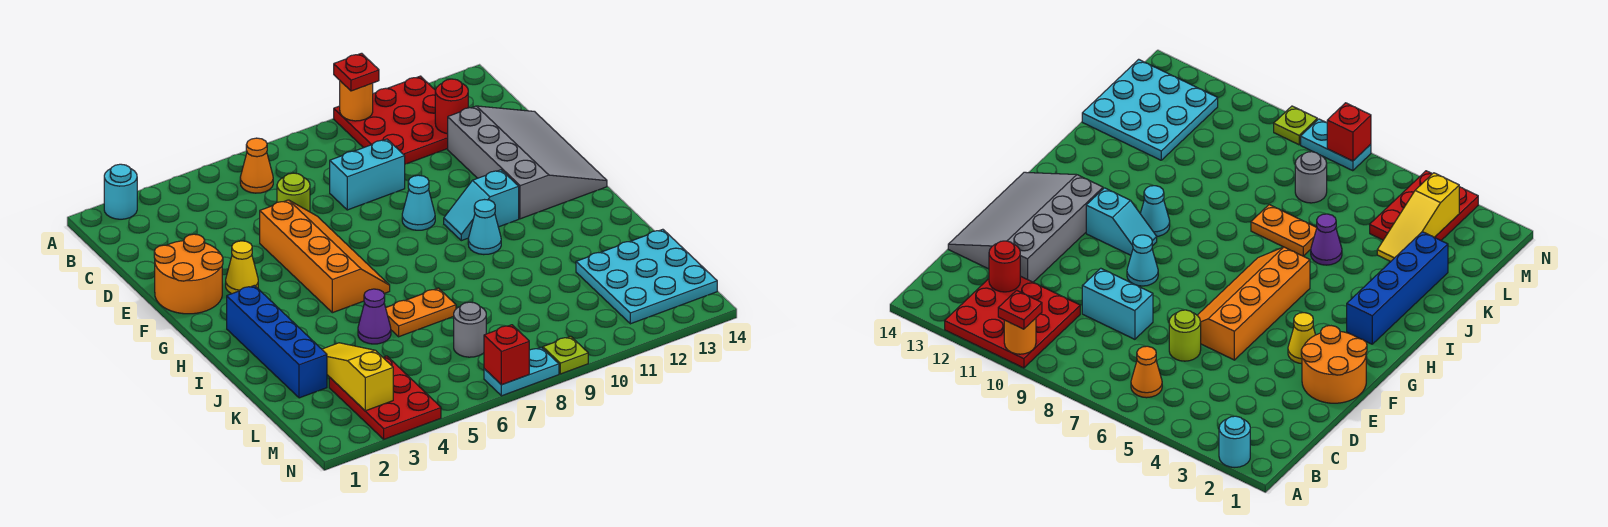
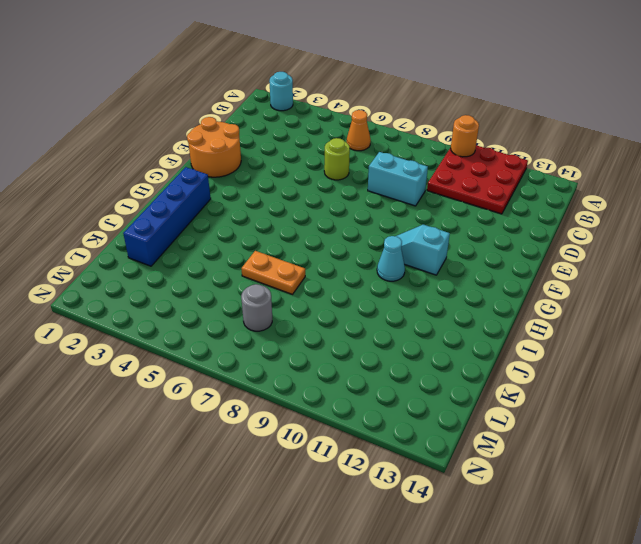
none -> grey slope D12:G14 level 1 top 12
none -> orange slope E5:H6 level 1 top 5
none -> yellow cone F3 level 1

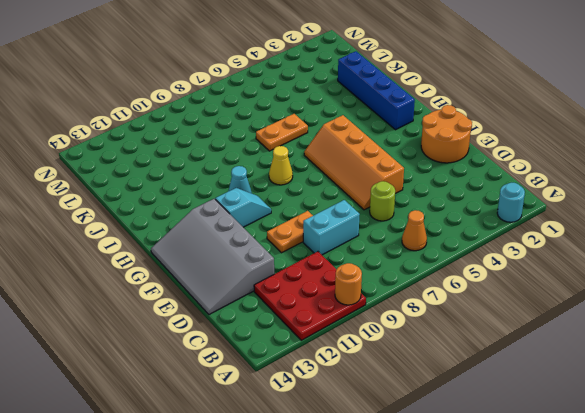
orange plate E9:E10 level 1 -> none
yellow cone H8 level 1 -> yellow cone F3 level 1
none -> cyan cone F9 level 1
none -> purple cone J5 level 1
none -> cyan plate K12:M14 level 1

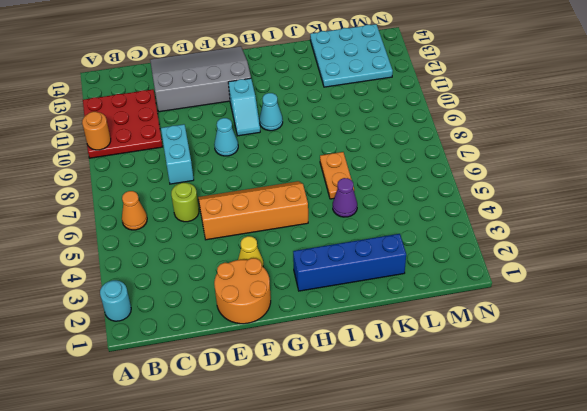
none -> red plate L3:N4 level 1
none -> grey round brick L7 level 1
none -> cyan plate N7:N8 level 1

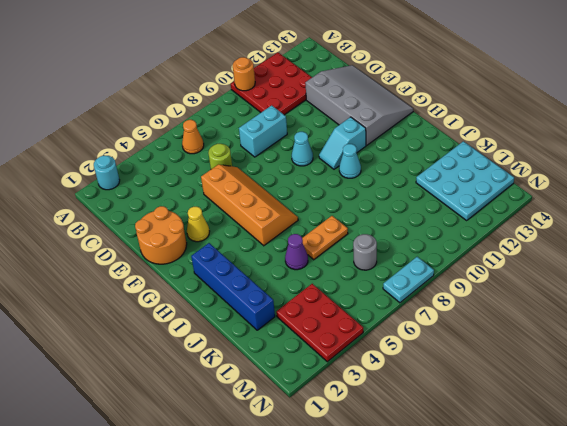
none -> lime plate N9 level 1
none -> red round brick C12 level 2
none -> yellow slope K3:M3 level 2 top M

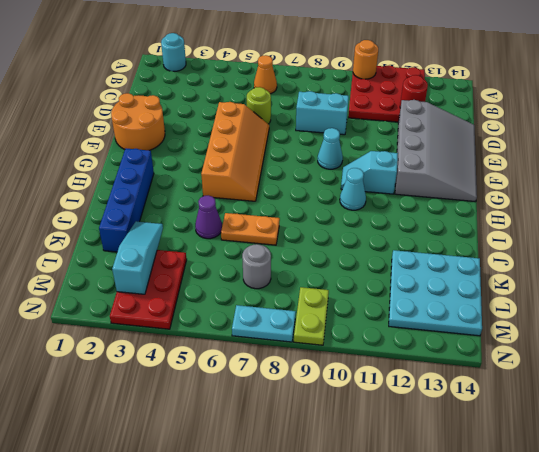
cyan slope K3:M3 level 2 top M -> yellow slope K3:M3 level 2 top M
lime plate M9:N9 level 1 -> lime plate N9 level 1
none -> yellow cone F3 level 1
none -> red brick N7 level 2
none -> red plate A10 level 3

